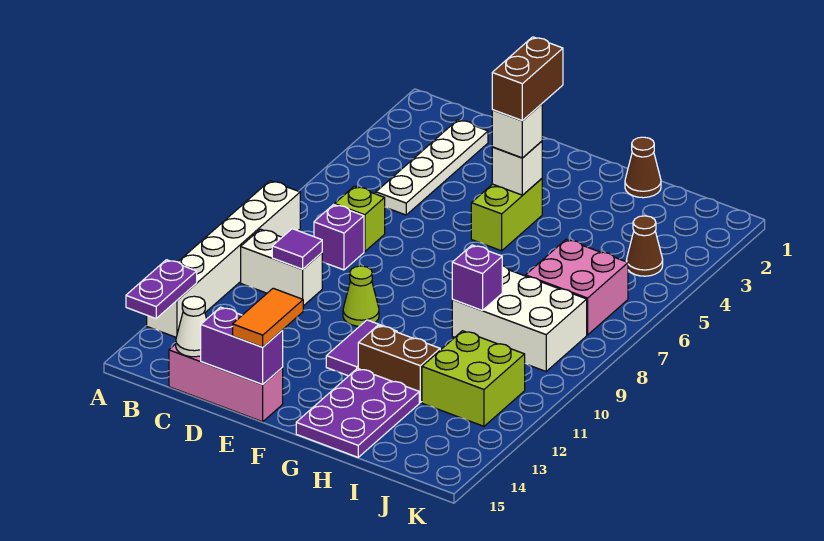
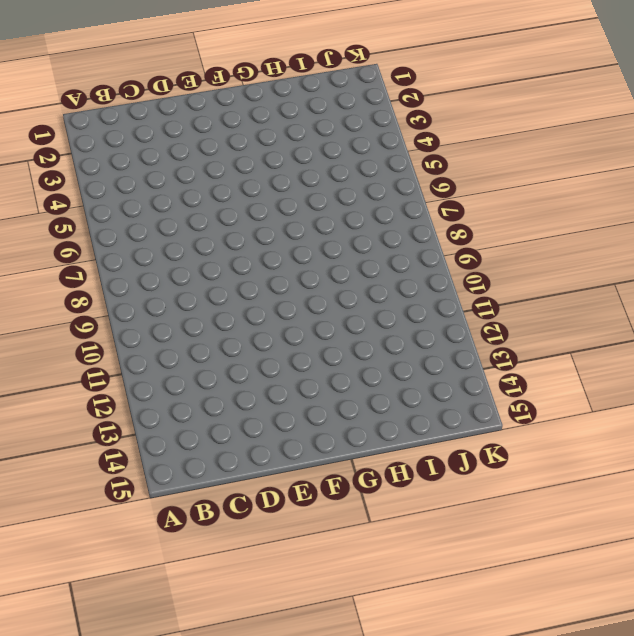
none -> white brick A8:A13 level 1
none -> white brick B10:C10 level 1
none -> white plate C2:C5 level 1

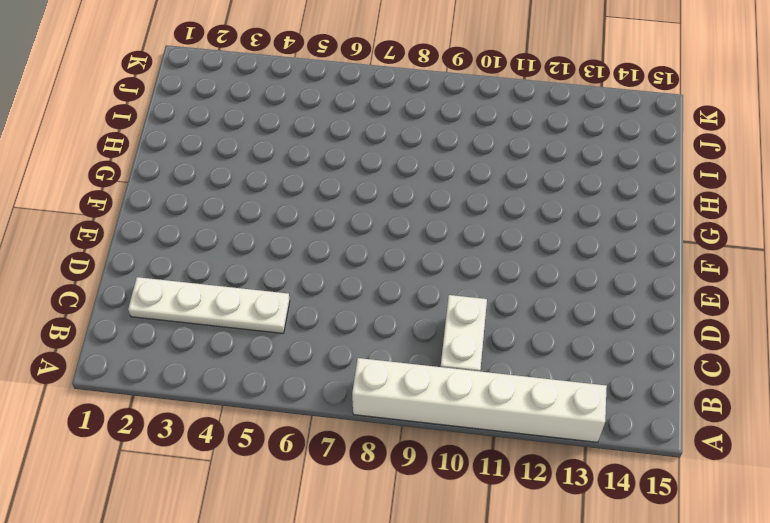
none -> lime brick C7 level 1
none -> purple brick C8 level 1
none -> pink brick C15:E15 level 1

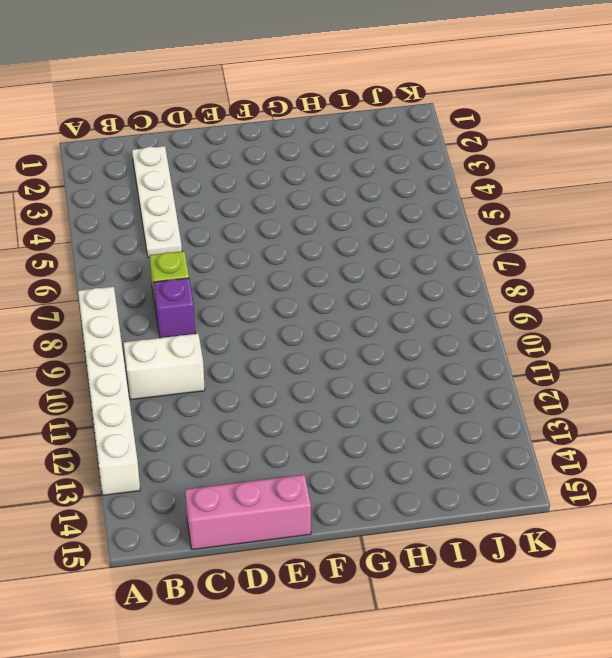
none -> lime cone E10 level 1
none -> lime brick F4:F5 level 1
none -> purple tile F11:F12 level 1

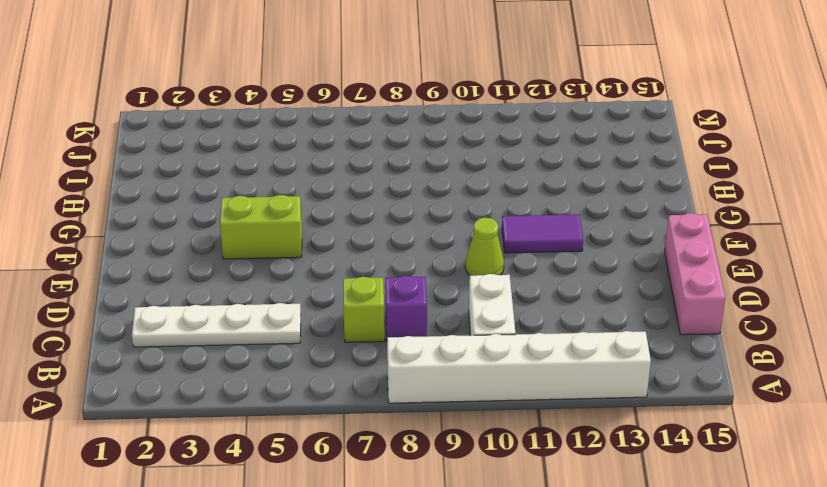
none -> brown brick G12:H12 level 1
none -> purple plate G13:H15 level 1
none -> brown cone H1 level 1

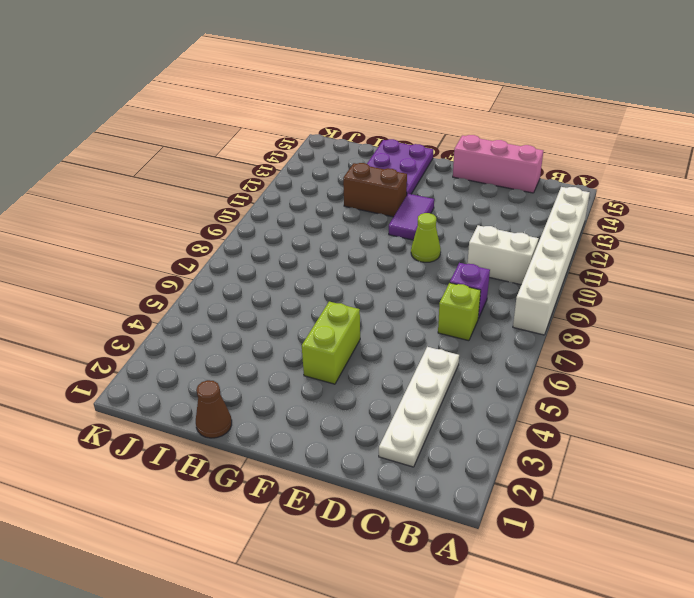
none -> white brick H8:J9 level 1
none -> pink brick I6:J7 level 1
none -> lime brick I11:J12 level 1

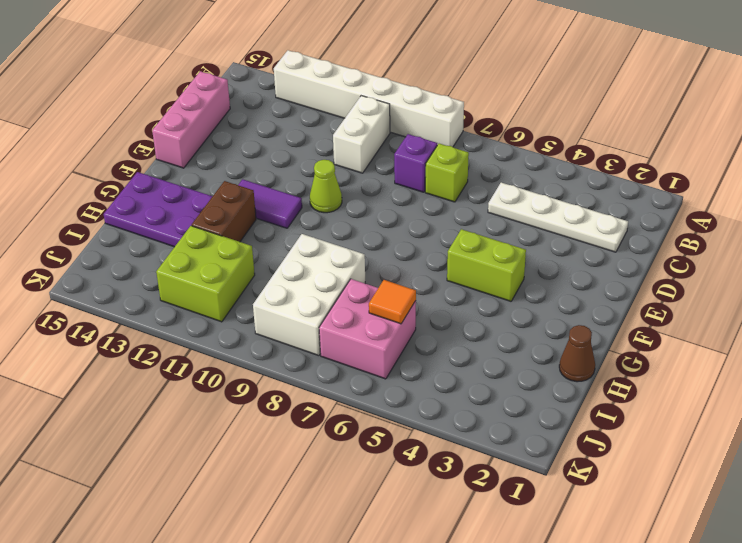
orange tile I6 level 2 -> none
none -> brown cone J4 level 1
none -> purple plate A13:A14 level 2
none -> purple tile C10 level 2

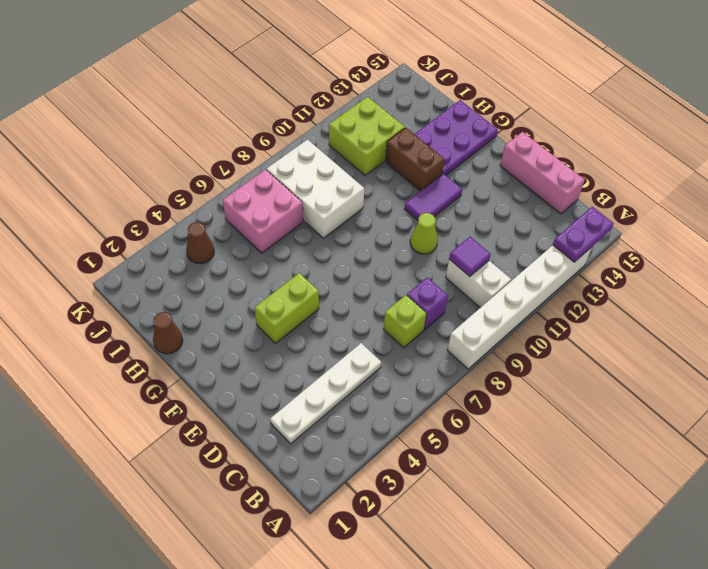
none -> white cone C15 level 2
none -> purple brick D15:E15 level 2
none -> white brick F4 level 2

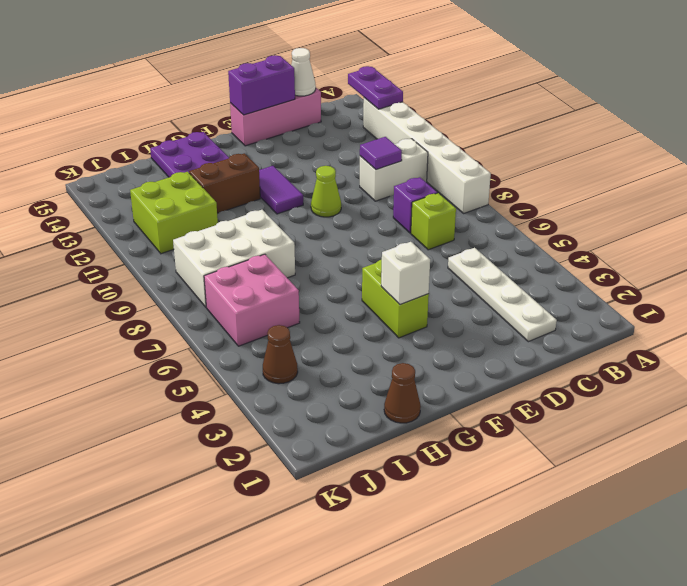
none -> purple brick H9 level 2
none -> orange tile E14:E15 level 3
none -> white brick F4 level 3

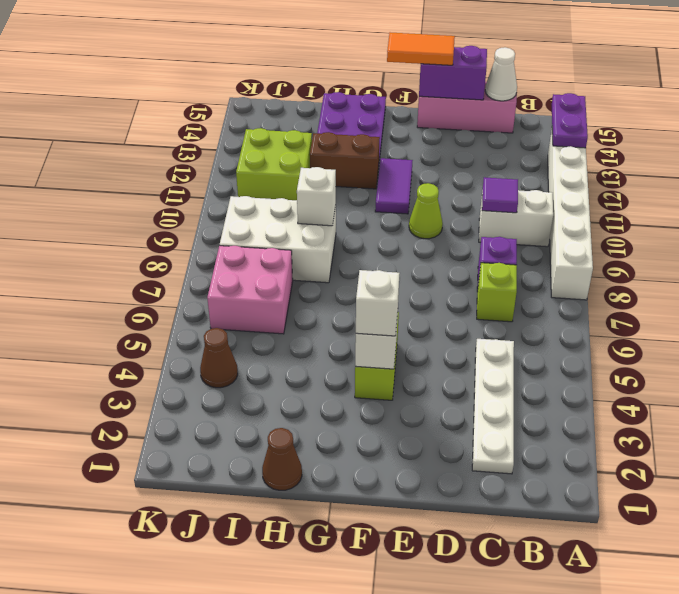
orange tile E15:F15 level 3 -> orange tile E14:E15 level 3
white brick H9 level 2 -> purple brick H9 level 2
none -> brown brick F3:F4 level 4

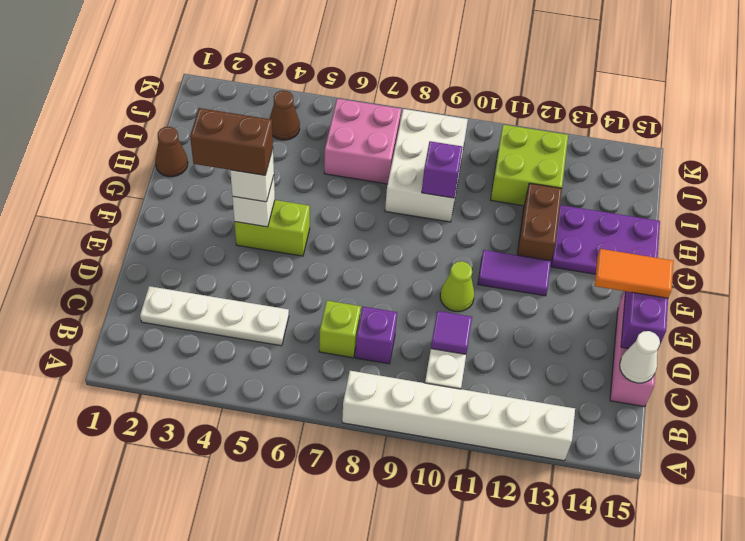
none -> purple plate A13:A14 level 2

